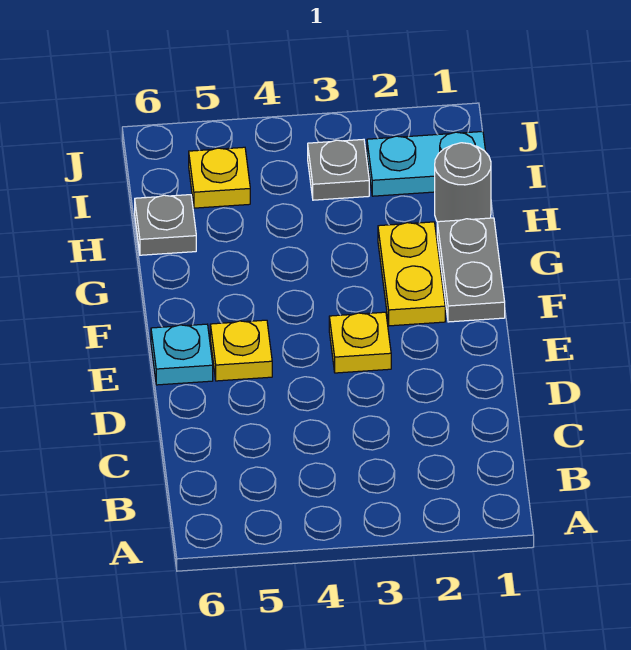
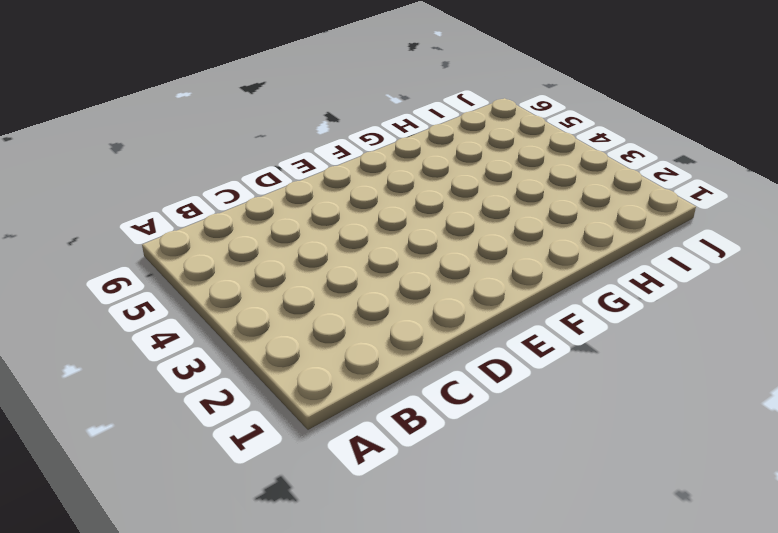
none -> yellow plate E3 level 1
none -> yellow plate E5 level 1

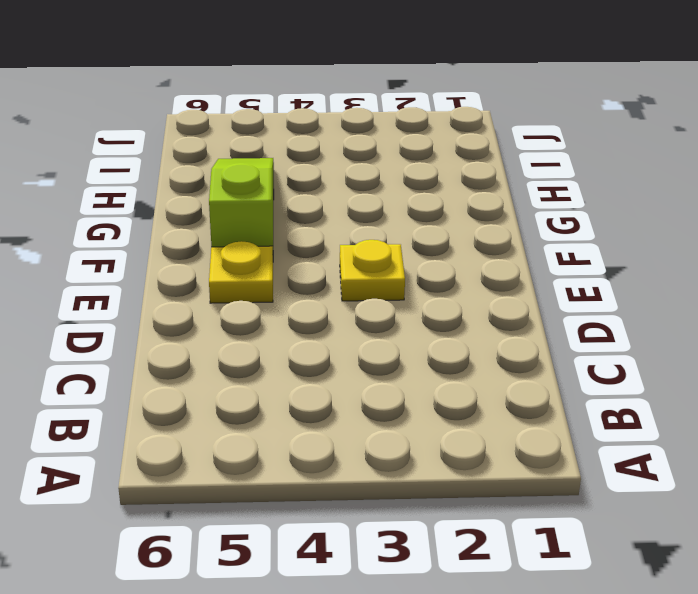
lime slope F5:H5 level 1 top F -> none
none -> cyan plate E6 level 1
none -> grey plate F1:G1 level 1

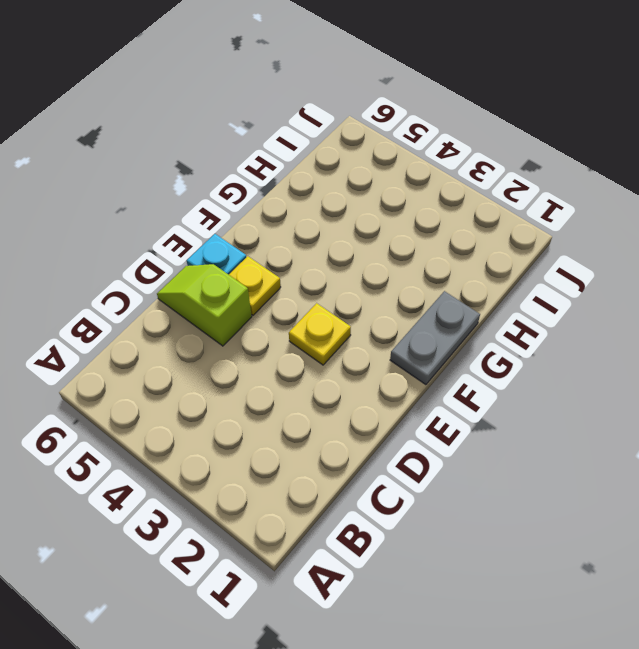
lime slope D5:D6 level 1 top 5 -> none
none -> yellow plate F2:G2 level 1
none -> grey round brick H1 level 1

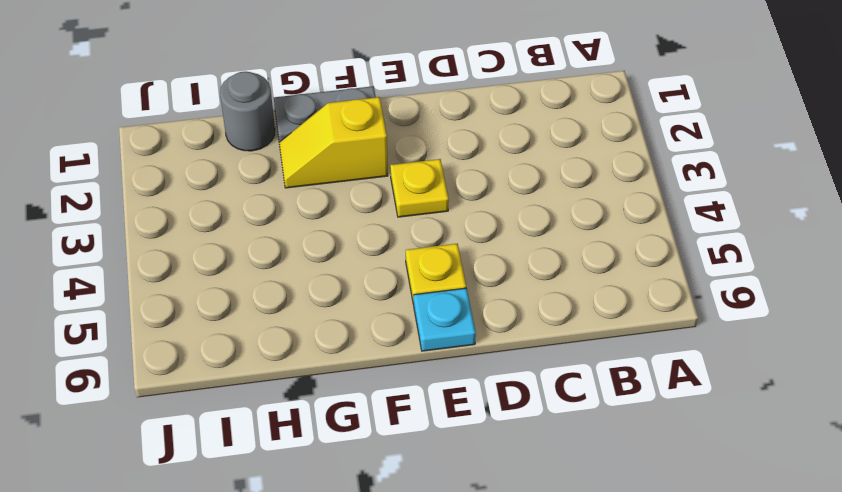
yellow slope F2:G2 level 1 top F -> yellow plate F2:G2 level 1
none -> grey plate H6 level 1
none -> cyan plate I1:I2 level 1

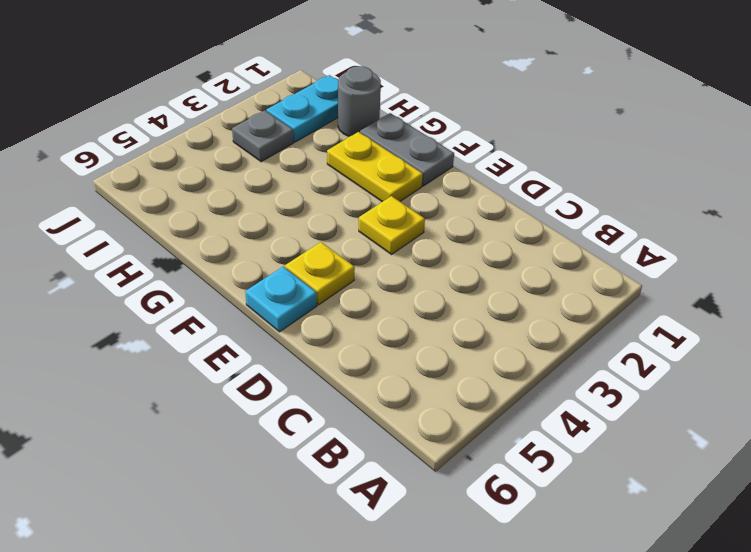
none -> grey plate H6 level 1
none -> yellow plate I5 level 1

